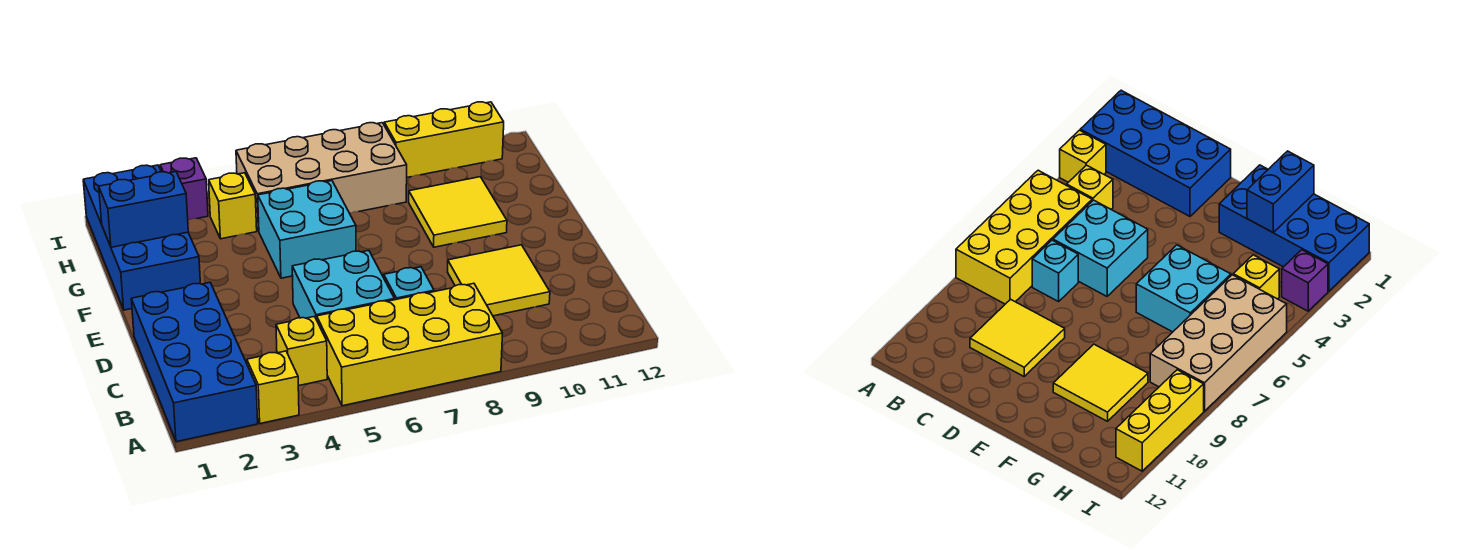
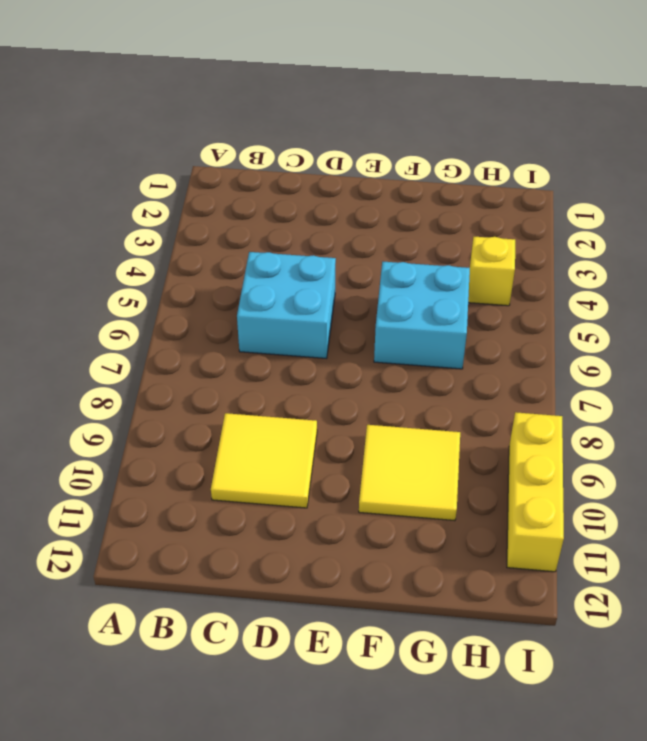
none -> blue brick A1:D2 level 1
none -> yellow brick A3 level 1
none -> yellow brick A5:B8 level 1

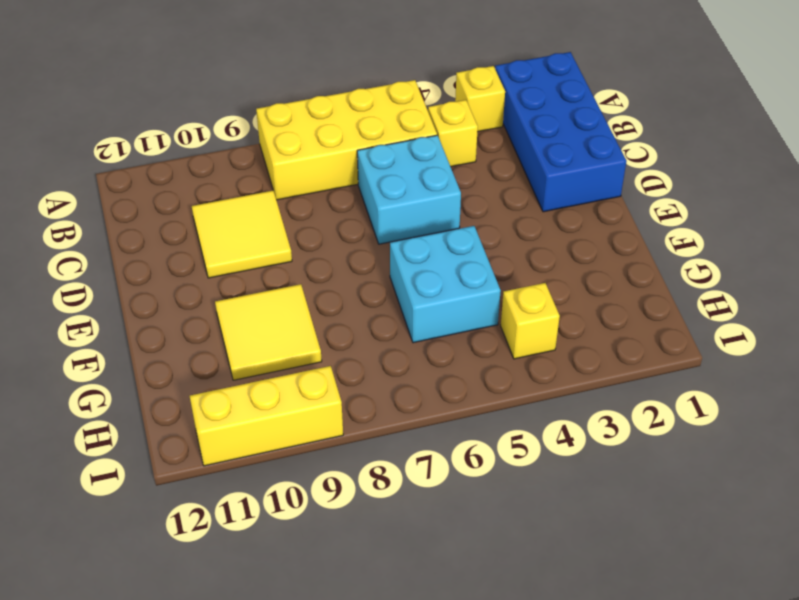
none -> cyan brick C7 level 1
none -> blue brick F1:I2 level 1
none -> tan brick H5:I8 level 1

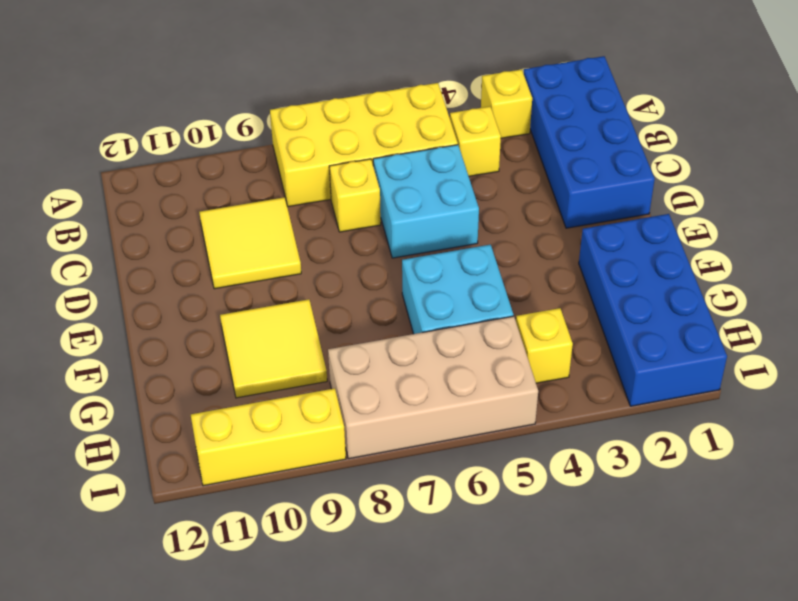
yellow brick C7 level 1 -> cyan brick C7 level 1
none -> purple brick I3 level 1
none -> blue brick G1:G2 level 2

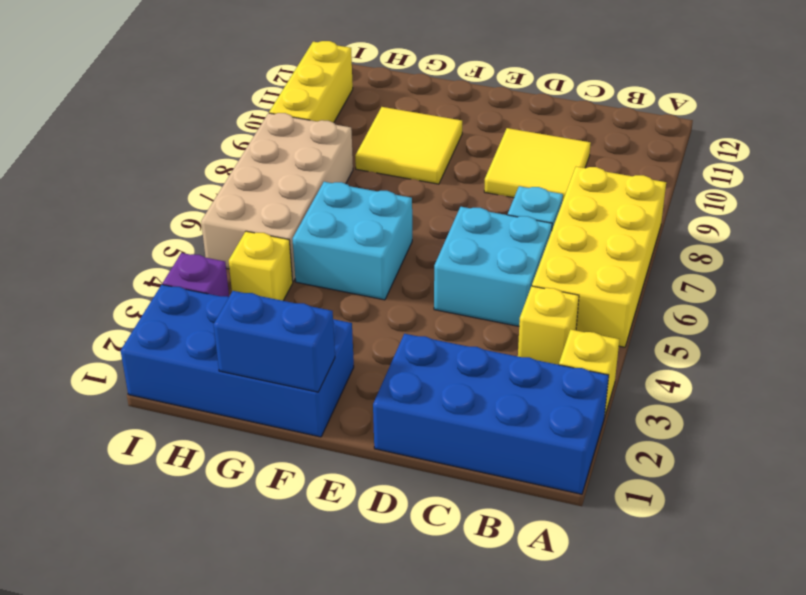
blue brick F1:G1 level 2 -> blue brick G1:G2 level 2

